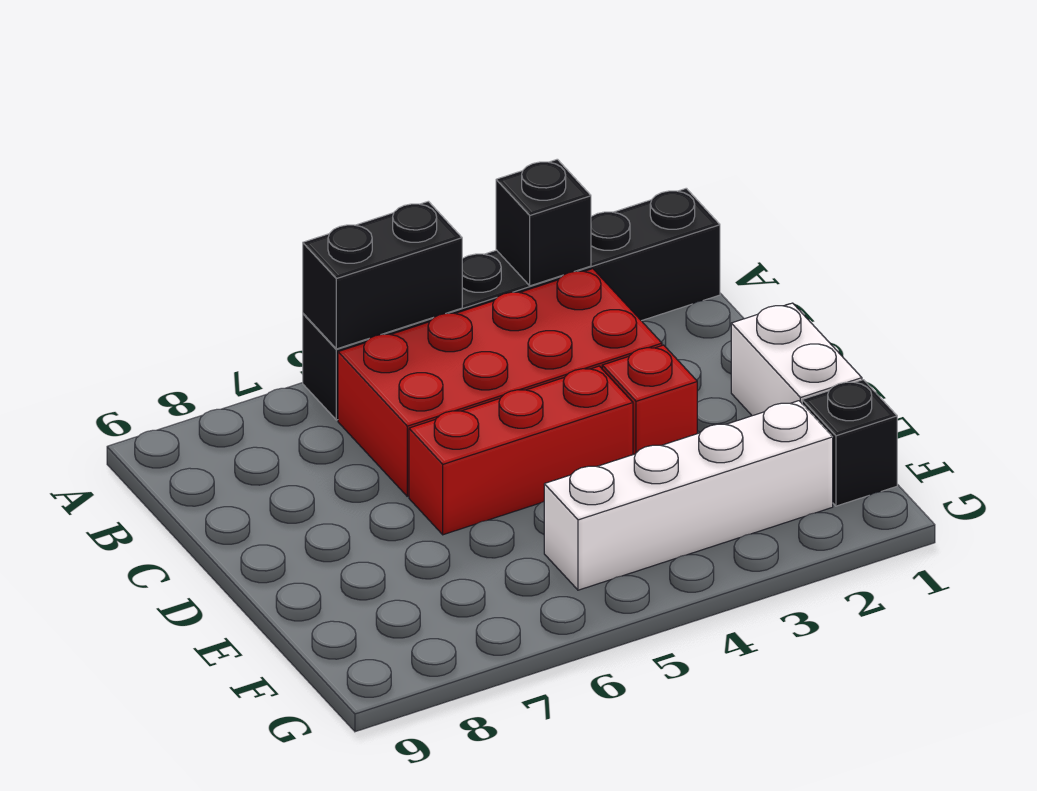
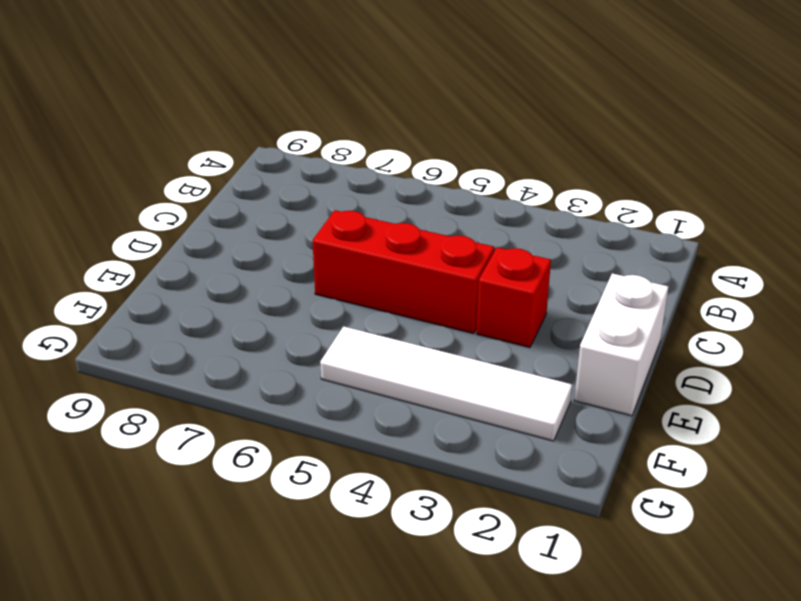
white tile F2:F5 level 1 -> white brick F2:F5 level 1
none -> black brick A1:A6 level 1
none -> red brick B3:C6 level 1

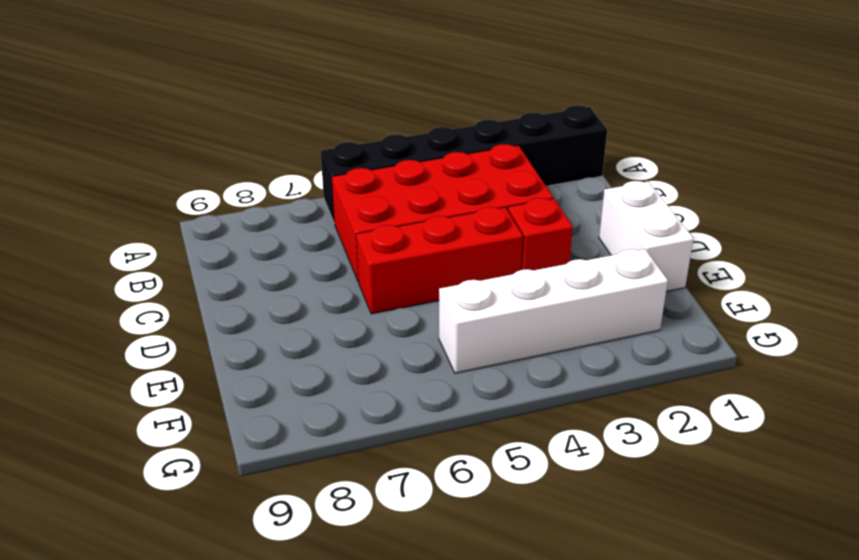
none -> black brick F1 level 1
none -> black brick A3 level 2

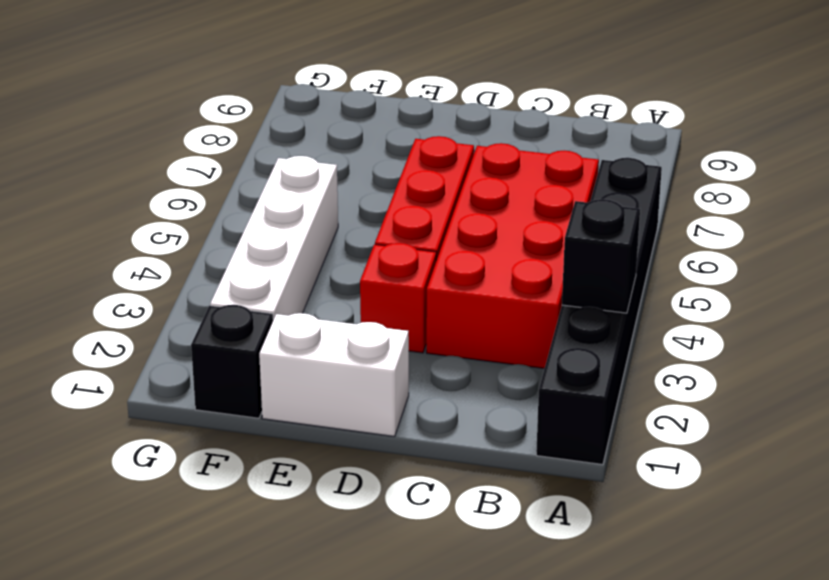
none -> black brick A5:A6 level 2

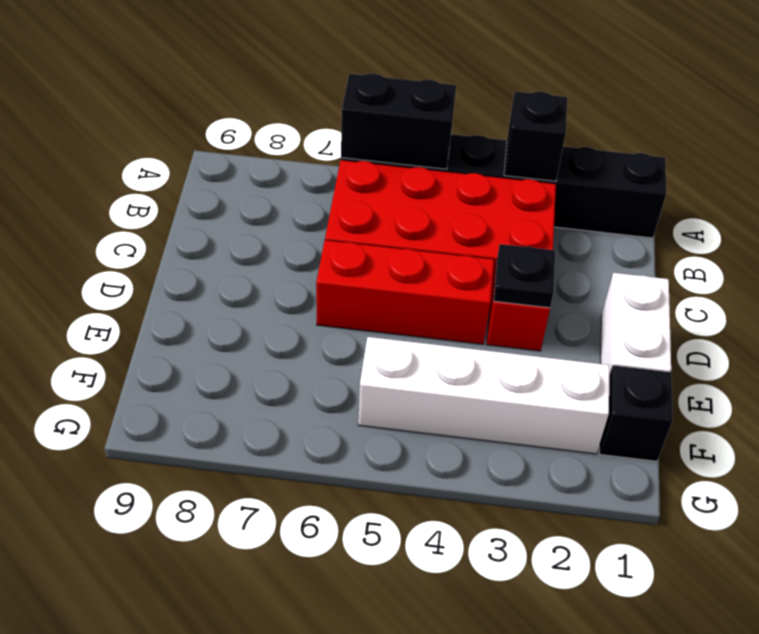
black plate D3 level 2 -> none

